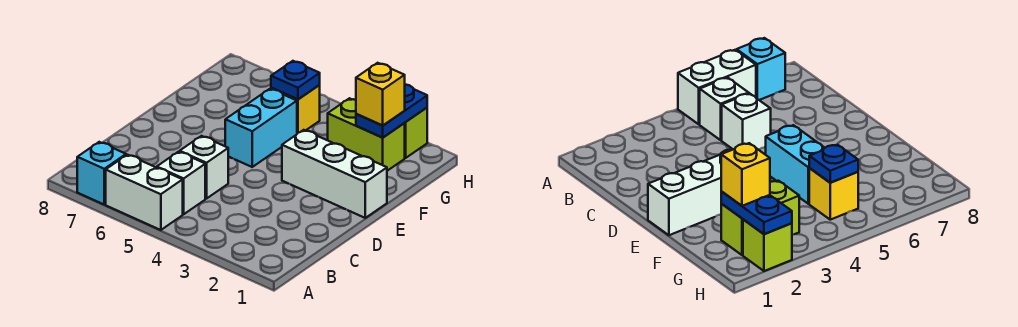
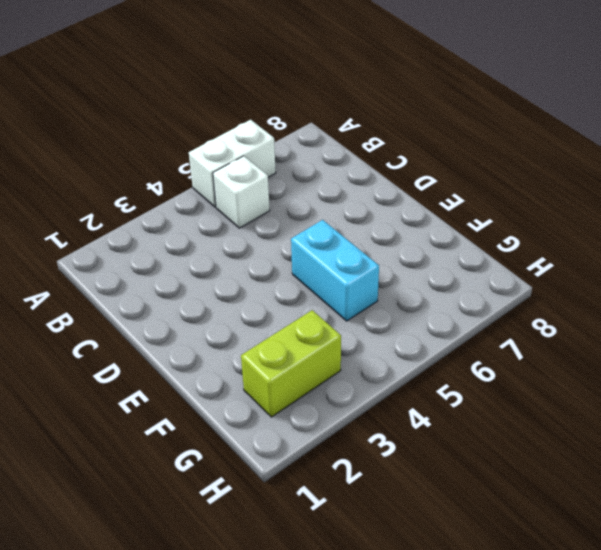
none -> cyan brick A7 level 1
none -> white brick C5 level 1
none -> white brick E1:E3 level 1

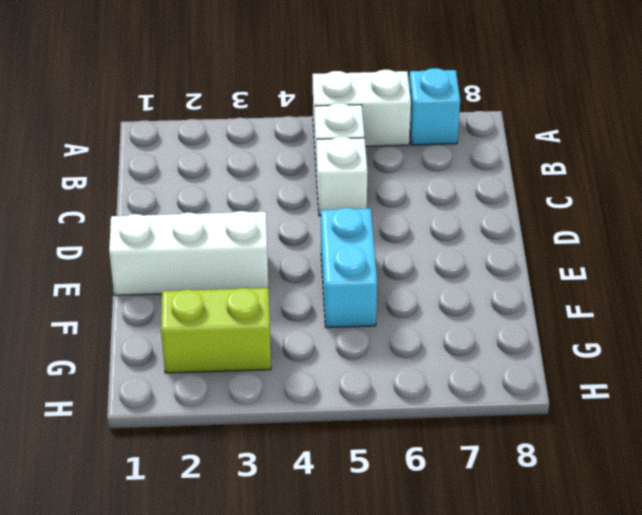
none -> yellow brick G5 level 1
none -> lime brick H2 level 1
none -> blue plate G2:H2 level 2

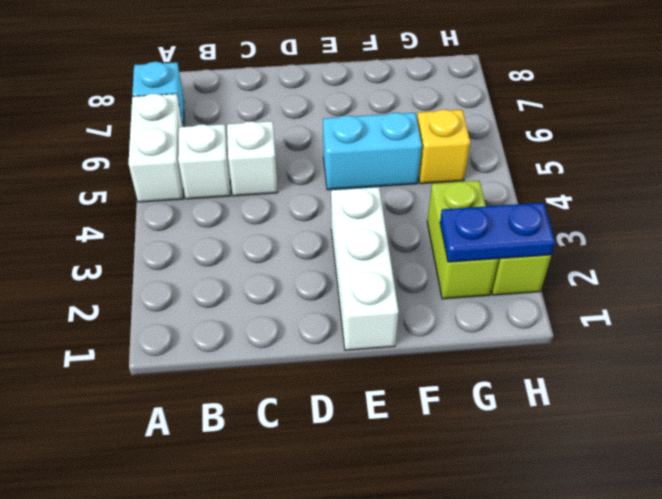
none -> blue plate G5 level 2
none -> yellow brick G2 level 3

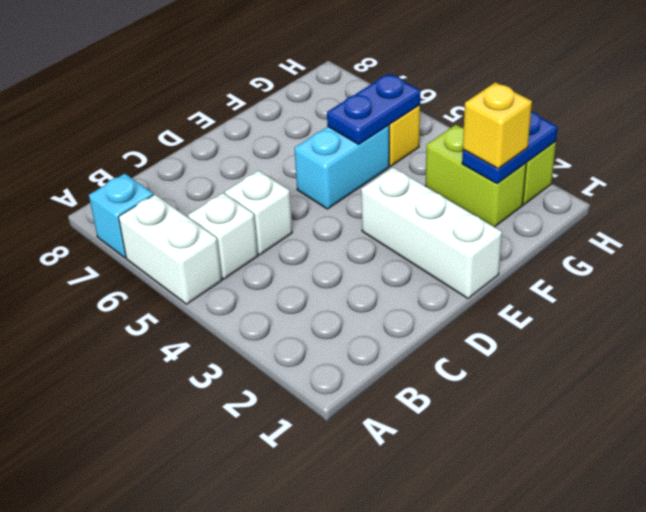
blue plate F5:G5 level 2 -> blue plate G5 level 2

